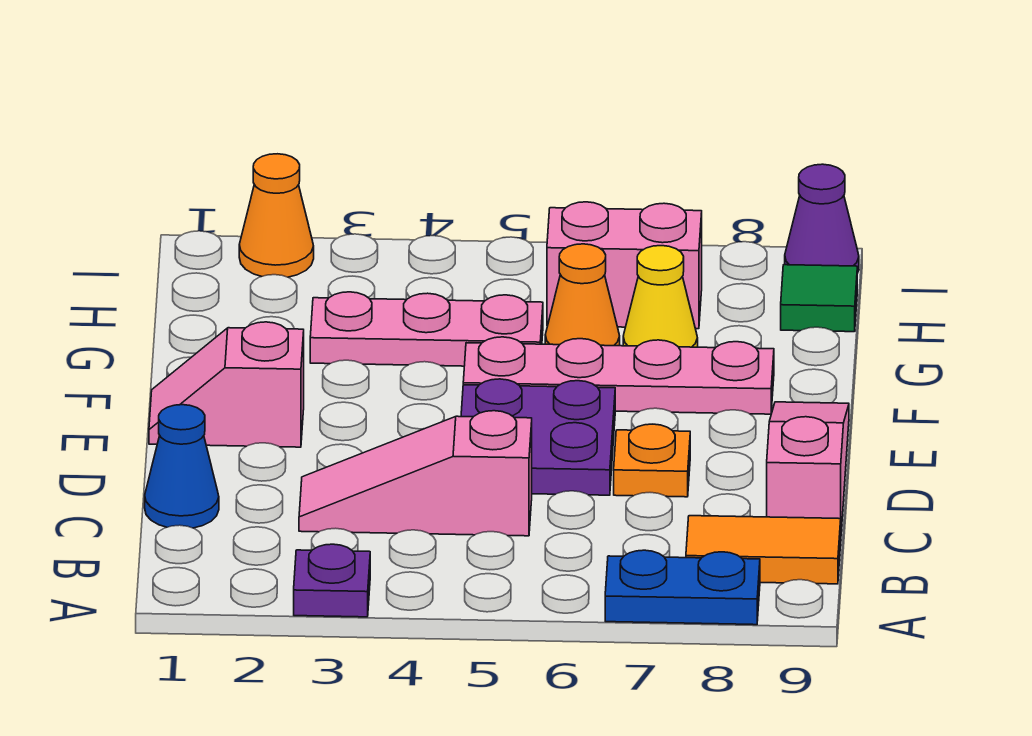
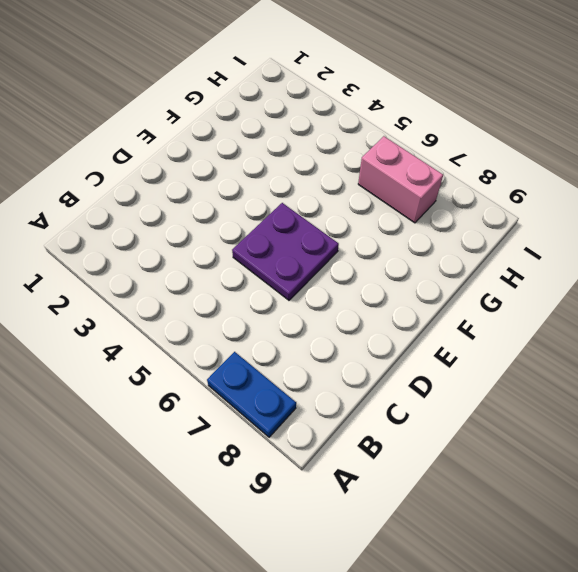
none -> purple plate A3 level 1
none -> orange tile B8:B9 level 1
none -> blue cone C1 level 1

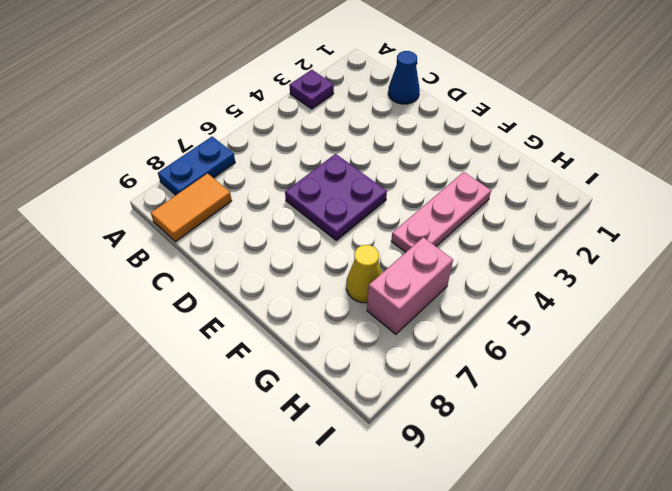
none -> pink slope C3:C5 level 1 top 5
none -> pink slope C9:E9 level 1 top C
none -> orange plate D7 level 1

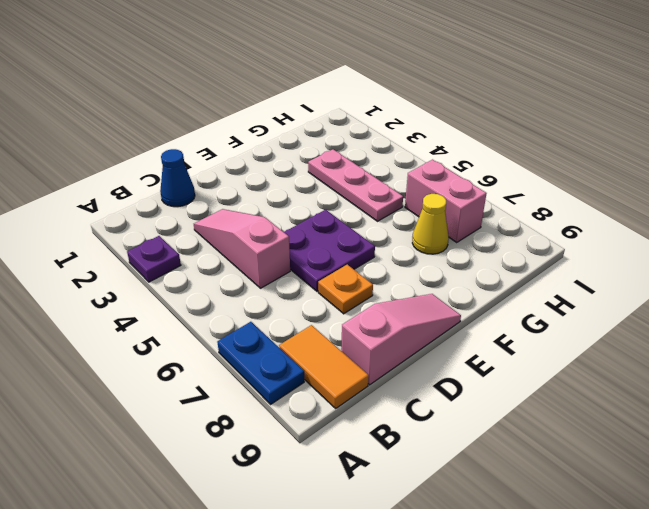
none -> pink slope E1:E2 level 1 top 2
none -> pink plate F5:F8 level 1
none -> orange cone G6 level 1

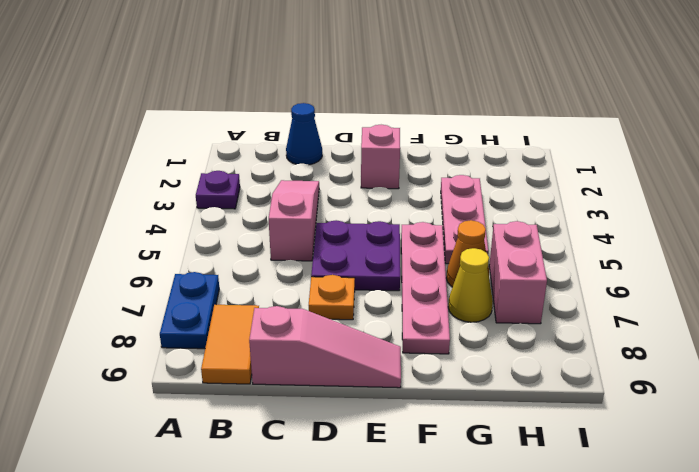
none -> green tile H9 level 1
none -> orange cone I2 level 1
none -> purple cone I9 level 1

